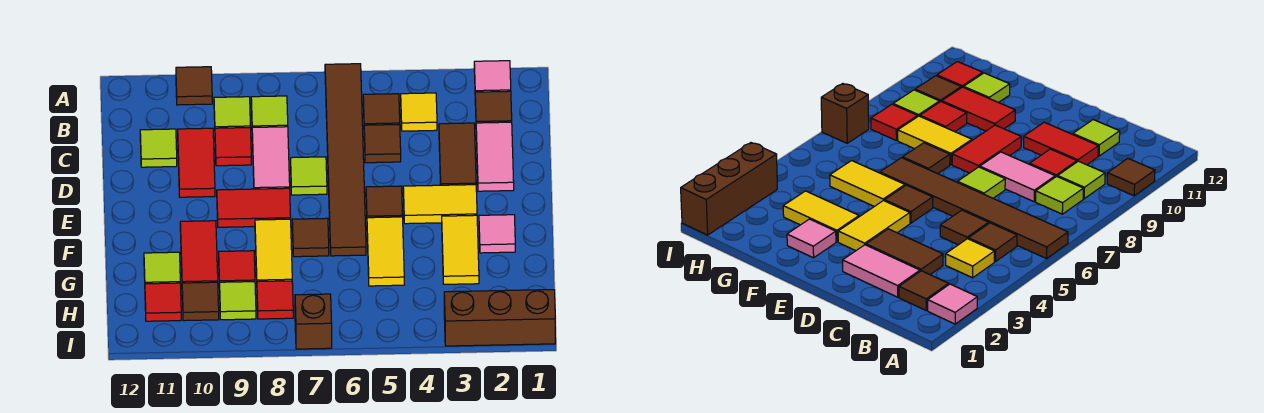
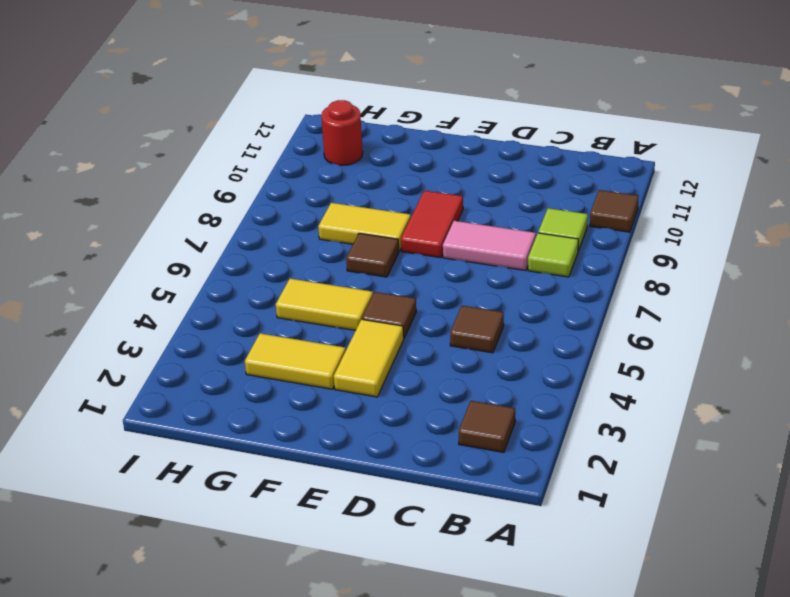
red round brick H11 level 1 -> red tile H11 level 1
none -> pink tile A2 level 1
none -> brown tile A6:F6 level 1
none -> yellow tile B4 level 1
none -> brown tile B5 level 1

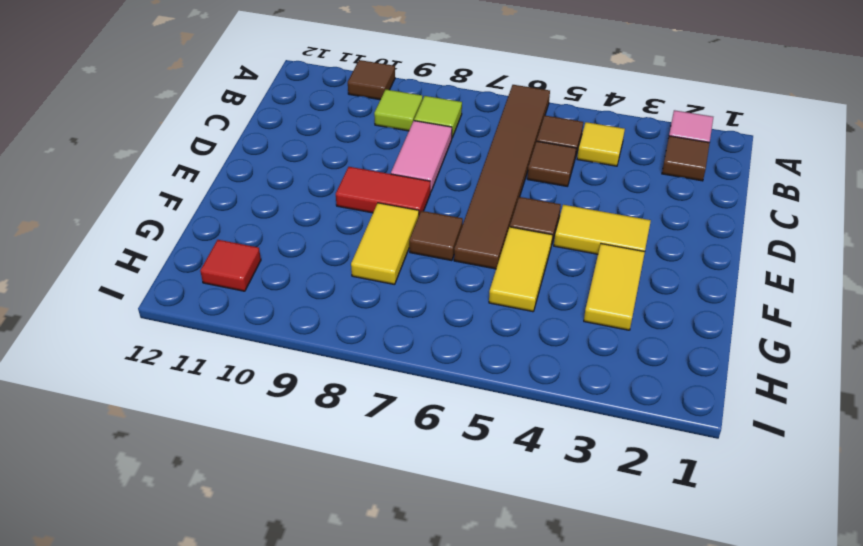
none -> pink tile C2:D2 level 1
none -> brown tile C3:D3 level 1
none -> red tile C9 level 1
none -> red tile C10:D10 level 1

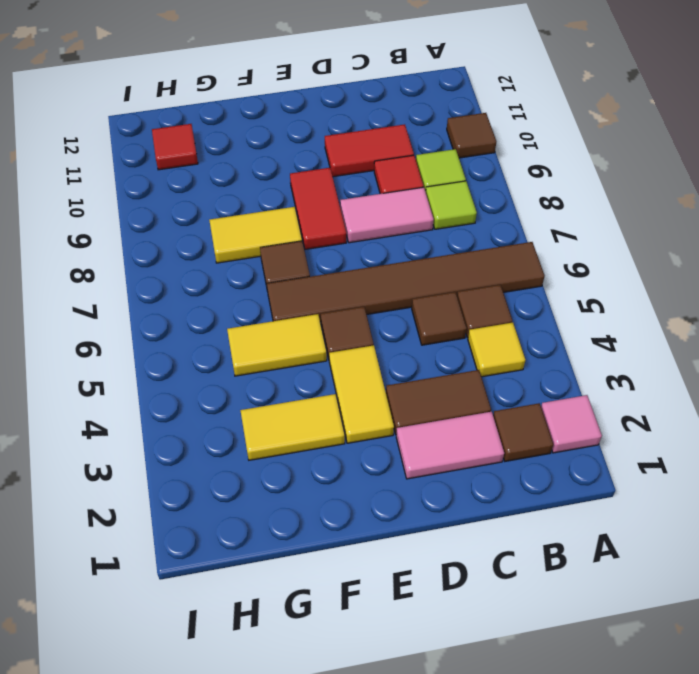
none -> lime tile C11 level 1
none -> lime tile D7 level 1
none -> pink tile F2 level 1
none -> red tile F10:G10 level 1

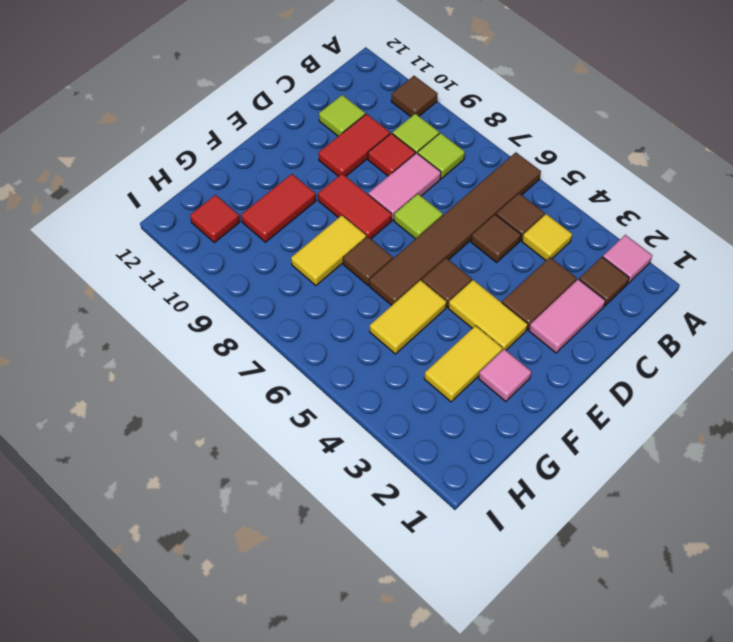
none -> red tile G9 level 1
none -> lime tile G11 level 1
none -> red tile H8 level 1
none -> lime tile H9 level 1

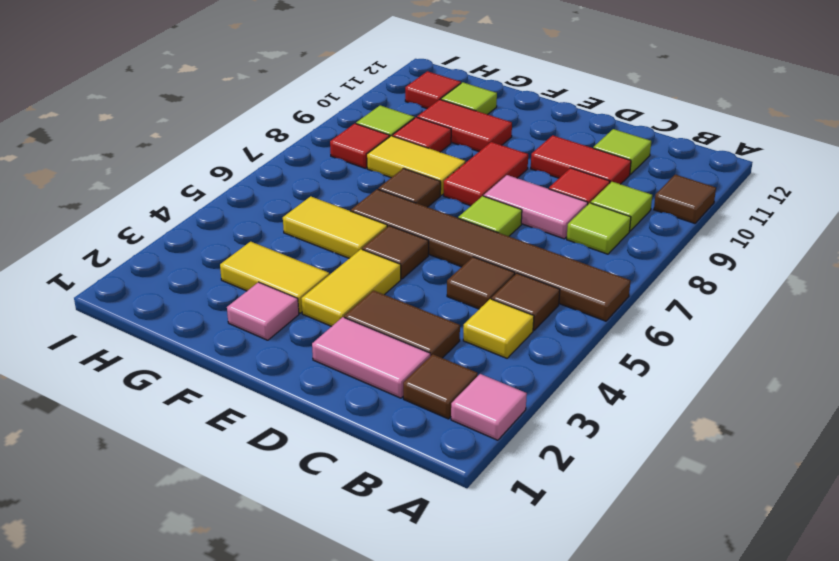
none -> brown tile H10 level 1
none -> brown brick I1:I3 level 1
none -> brown brick I7 level 1

